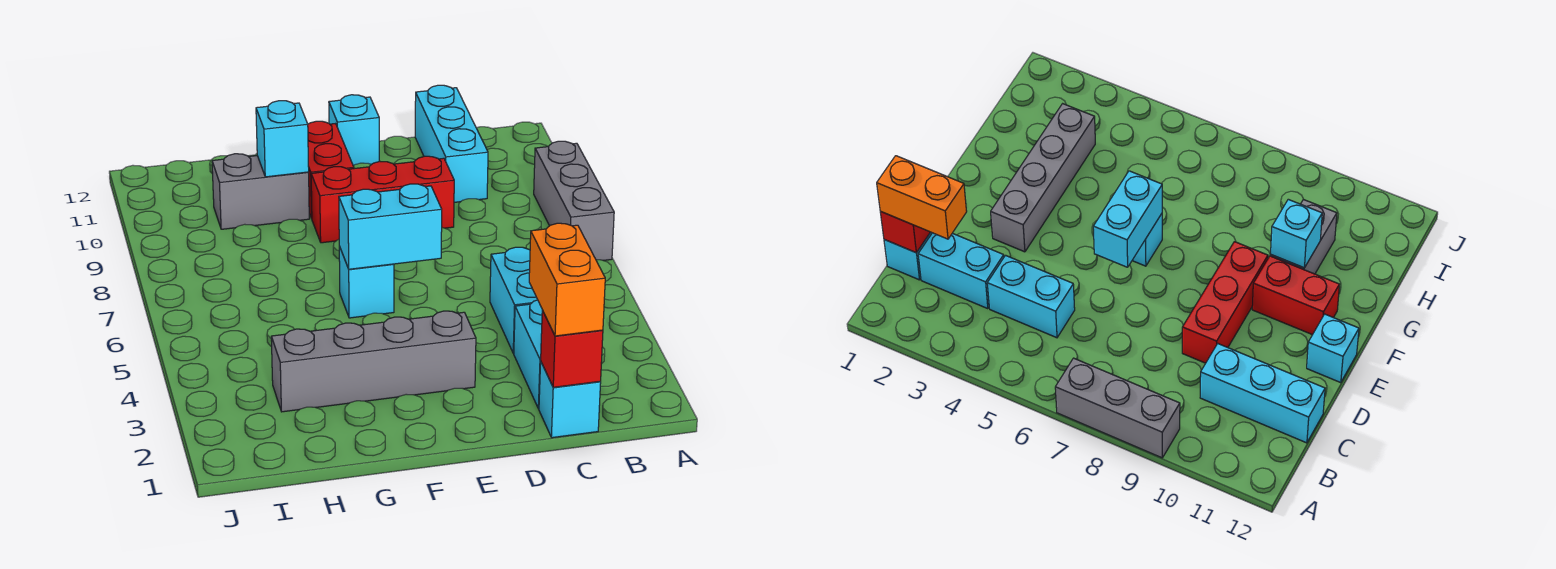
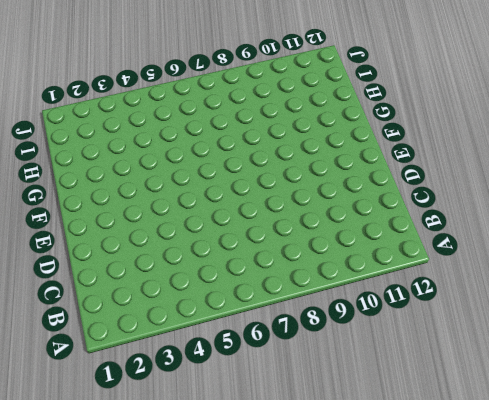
none -> grey brick A7:A9 level 1
none -> cyan brick C1 level 1
none -> cyan brick C2:C3 level 1

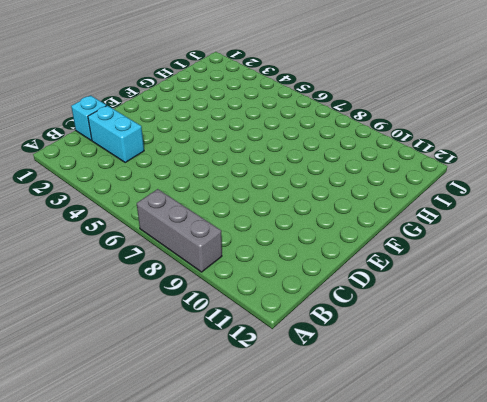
none -> cyan brick C4:C5 level 1
none -> cyan brick C10:C12 level 1
none -> red brick D9:F9 level 1

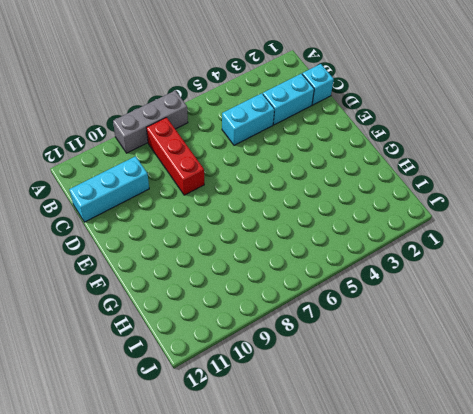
red brick B8:D8 level 1 -> red brick D9:F9 level 1
none -> grey brick E3:H3 level 1
none -> cyan brick E12 level 1
none -> cyan brick F6 level 1

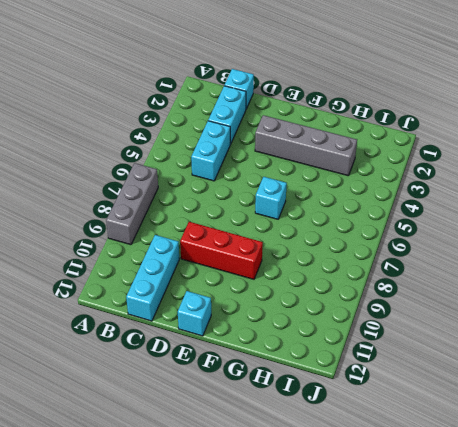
none -> red brick F10:F11 level 1
none -> grey brick G10:H10 level 1
none -> red brick C1 level 2

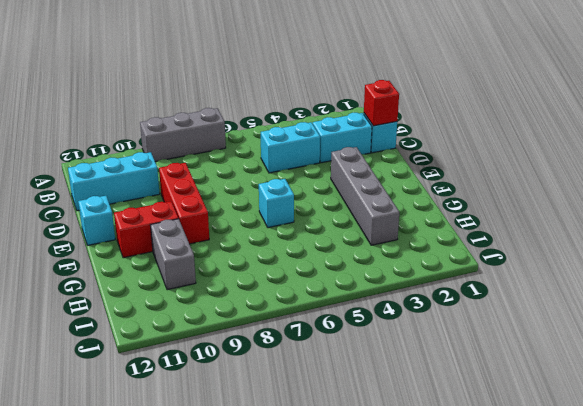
none -> cyan brick E6:F6 level 2
none -> cyan brick G10 level 2
none -> orange brick C1:C2 level 3

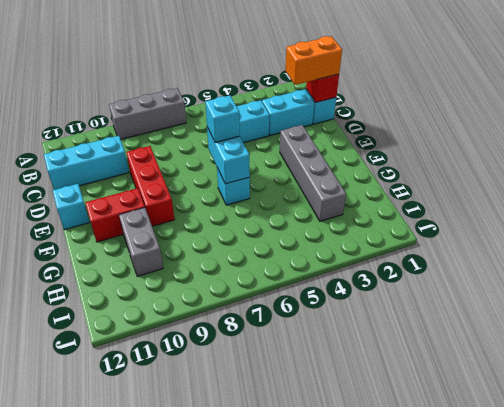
cyan brick E6 level 3 -> cyan brick G10 level 2

